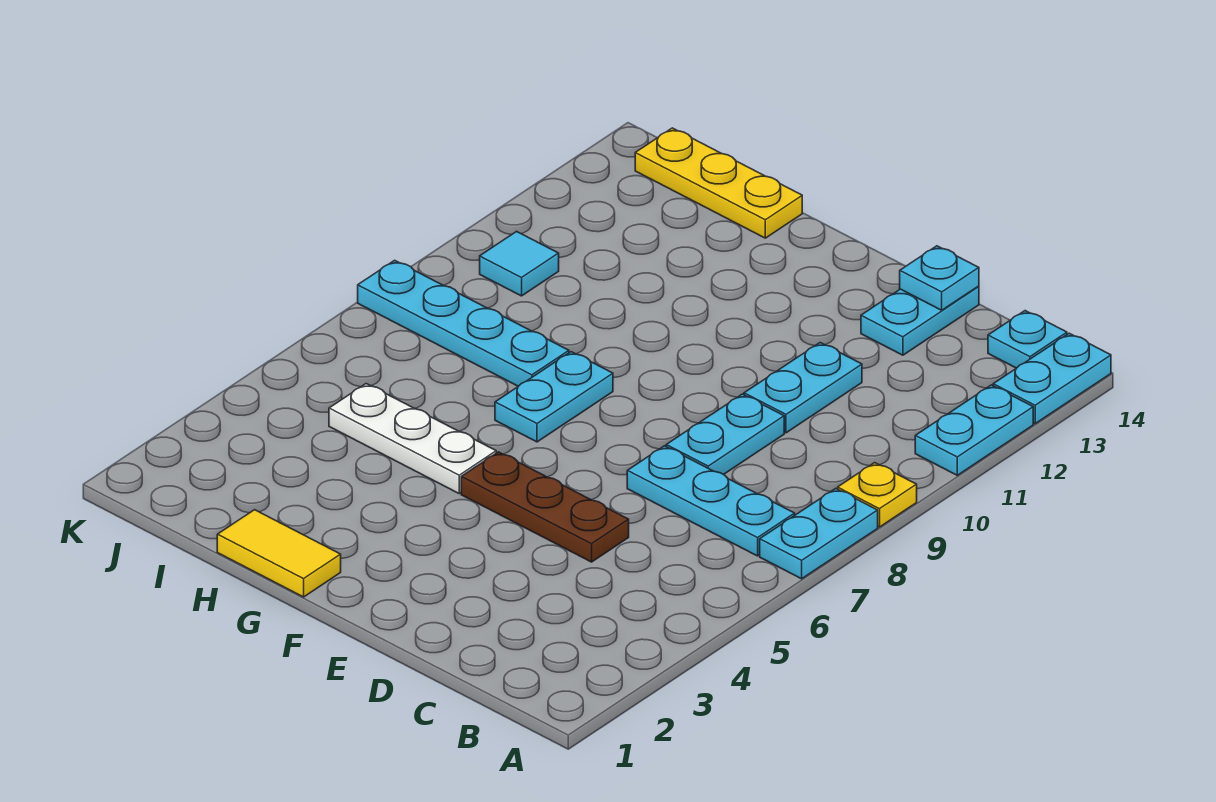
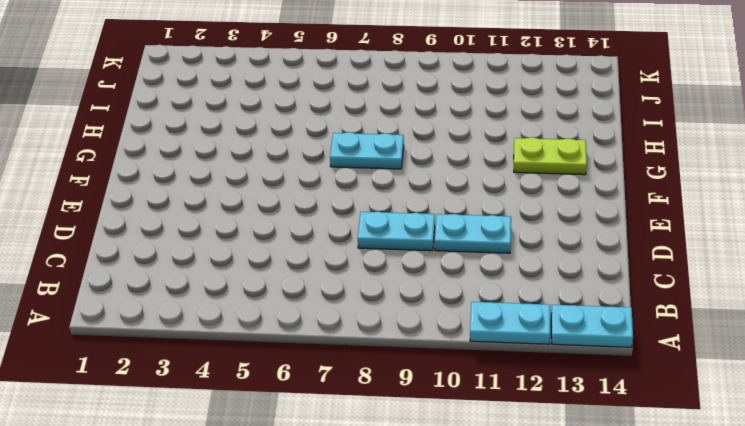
lime plate G12:G13 level 1 -> none
none -> cyan plate A7:A8 level 1
none -> yellow plate A9 level 1
none -> cyan plate B7:D7 level 1

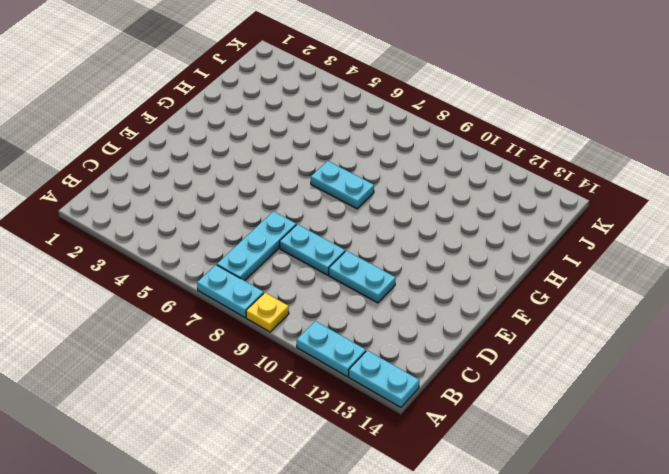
none -> cyan plate B14 level 1
none -> brown plate D5:F5 level 1
none -> cyan plate D13:D14 level 1

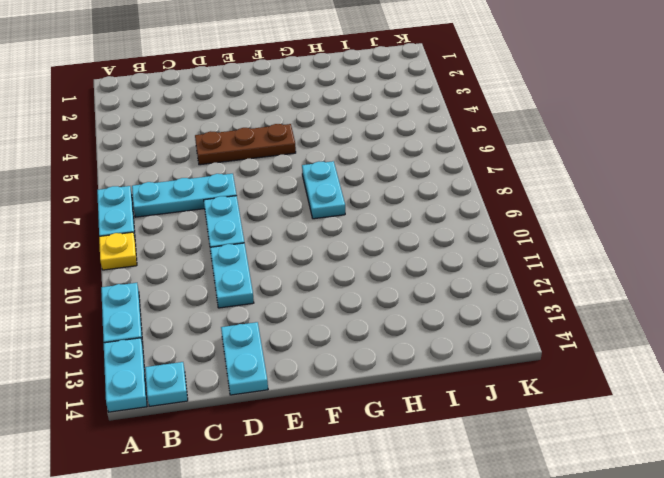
none -> yellow tile G1:H1 level 1
none -> white plate G5:I5 level 1
none -> cyan plate H8:K8 level 1

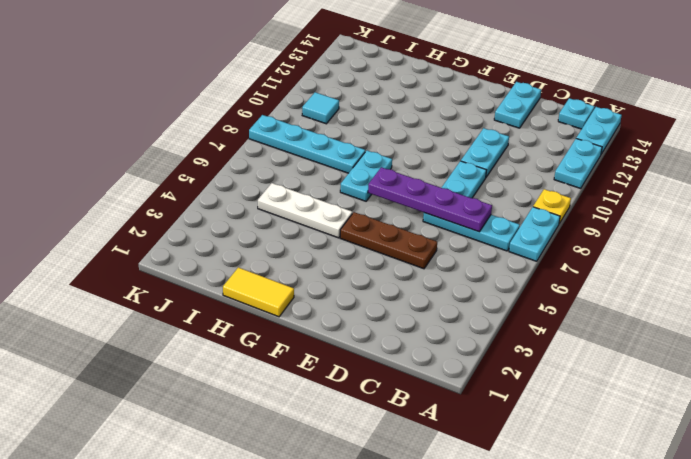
purple plate C7:F7 level 2 -> none
none -> yellow plate H14:J14 level 1
none -> cyan plate D14 level 2

